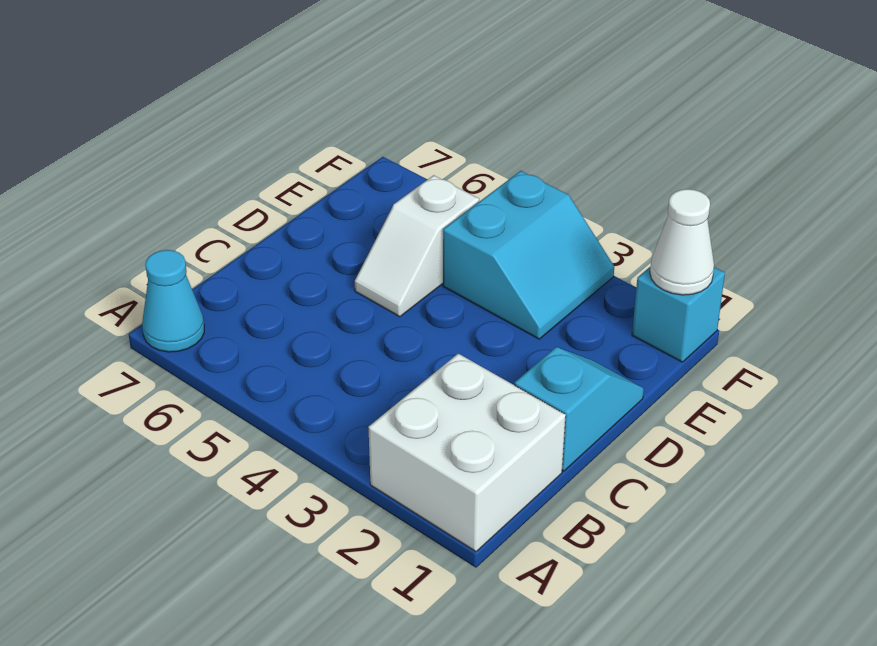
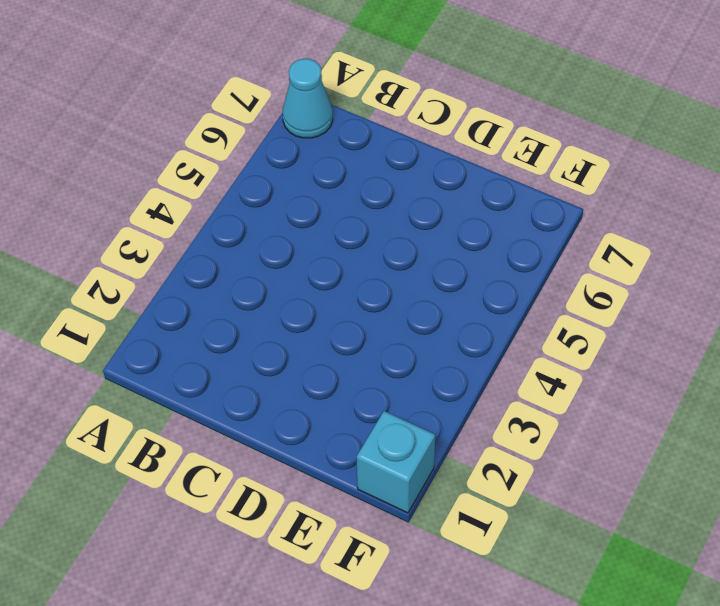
none -> white brick A1:B2 level 1
none -> cyan slope C1:D1 level 1 top C

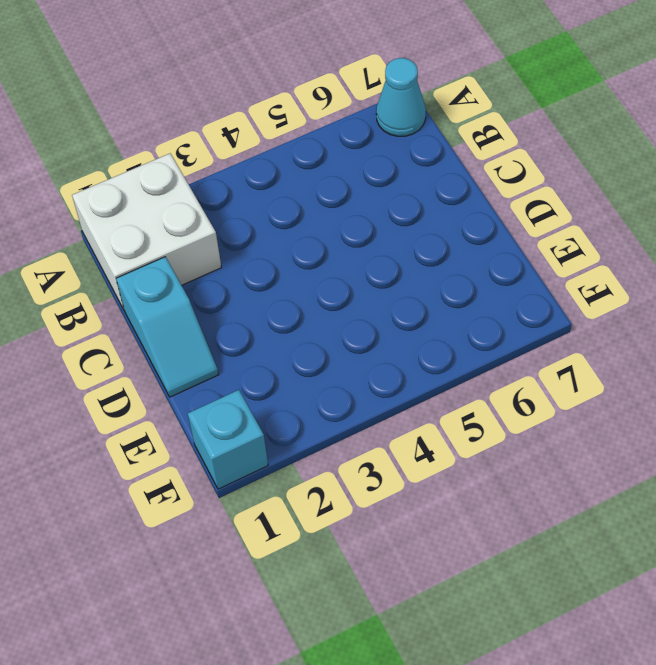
none -> white slope D5:E5 level 1 top E
none -> cyan slope E3:F4 level 1 top 4

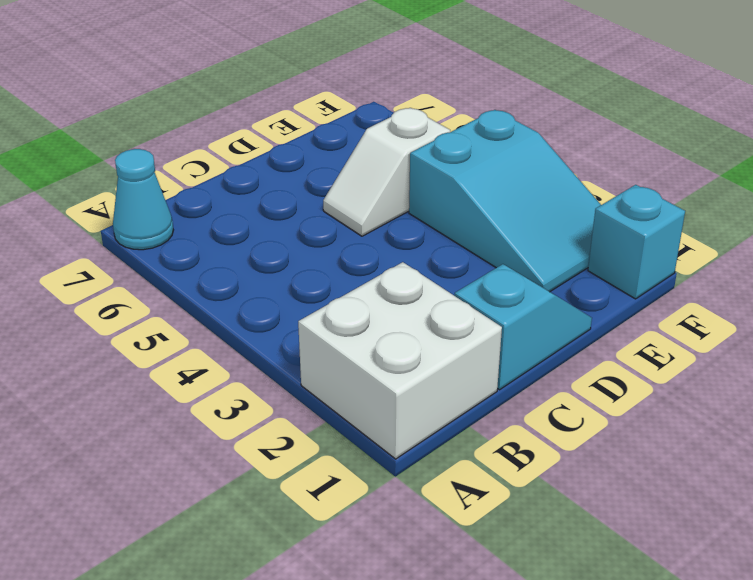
cyan slope E2:F4 level 1 top 4 -> cyan slope E3:F4 level 1 top 4
none -> white cone F1 level 2

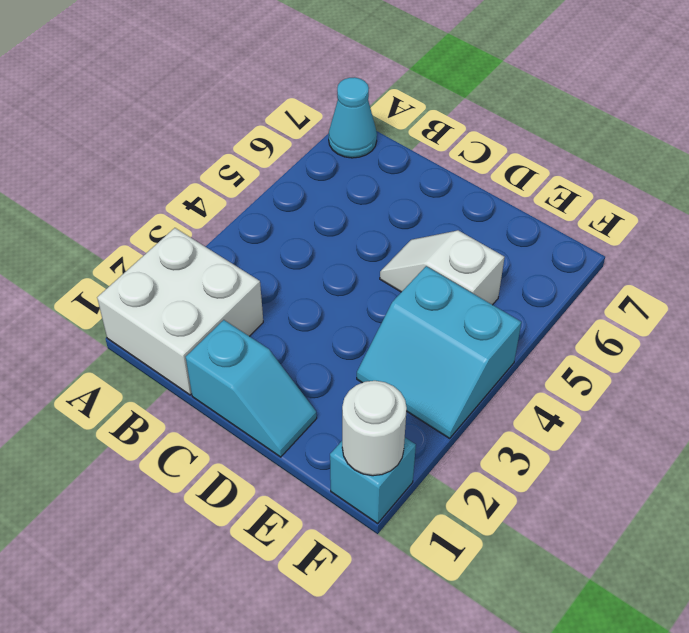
white round brick F1 level 2 -> white cone F1 level 2

